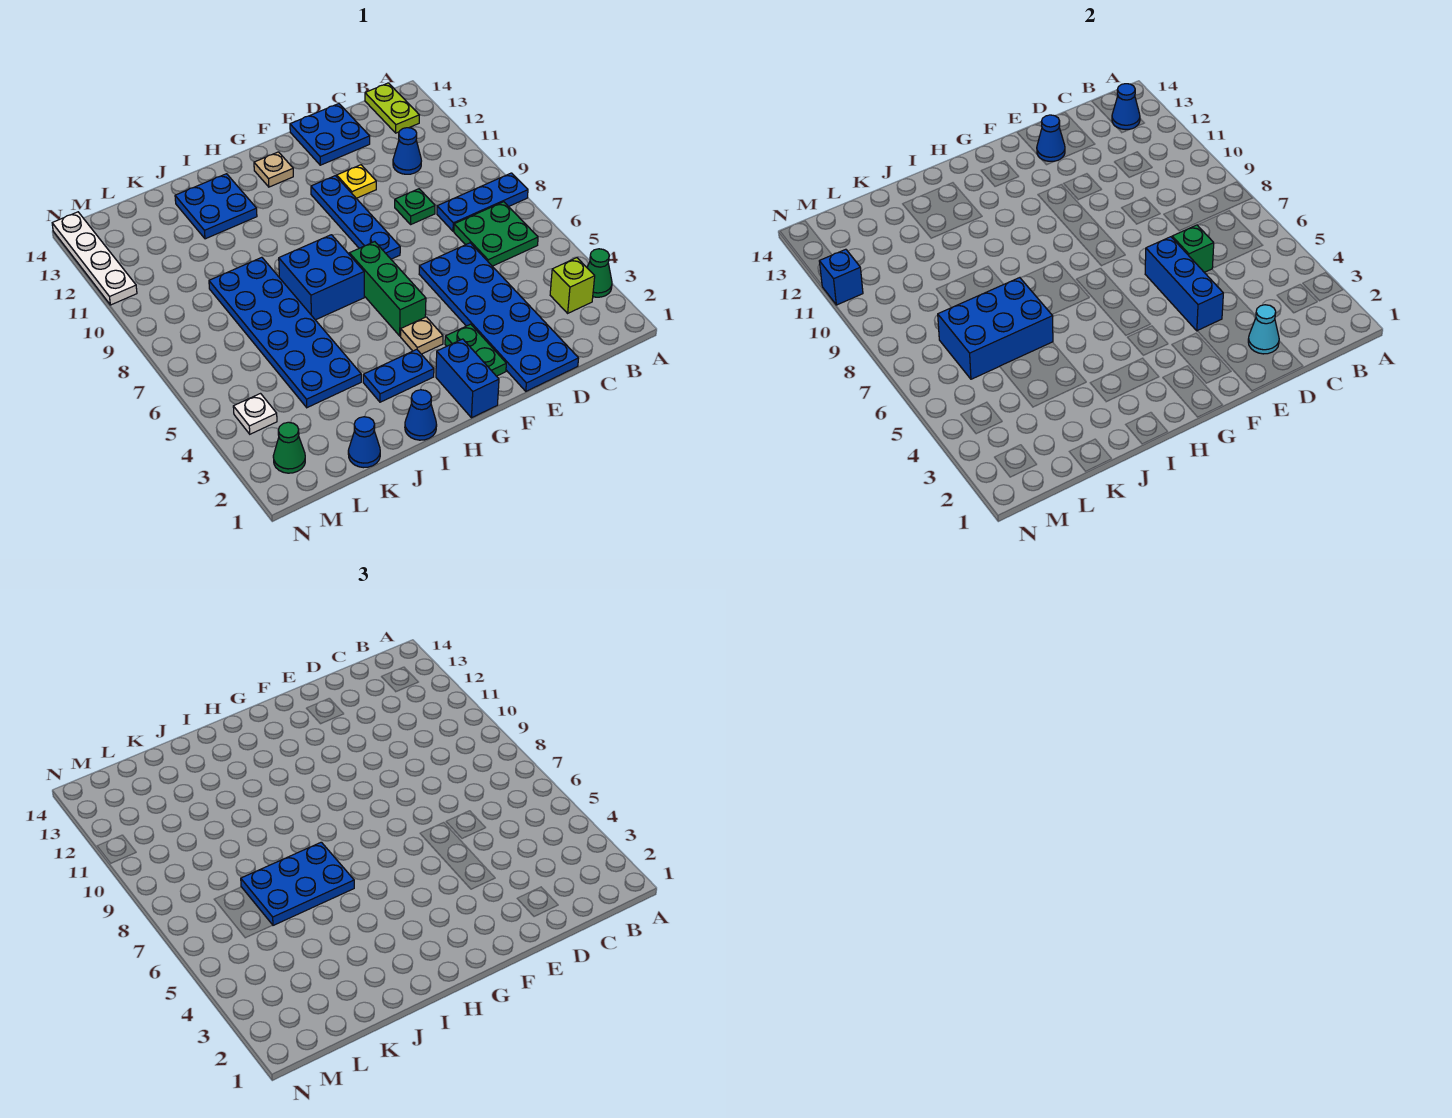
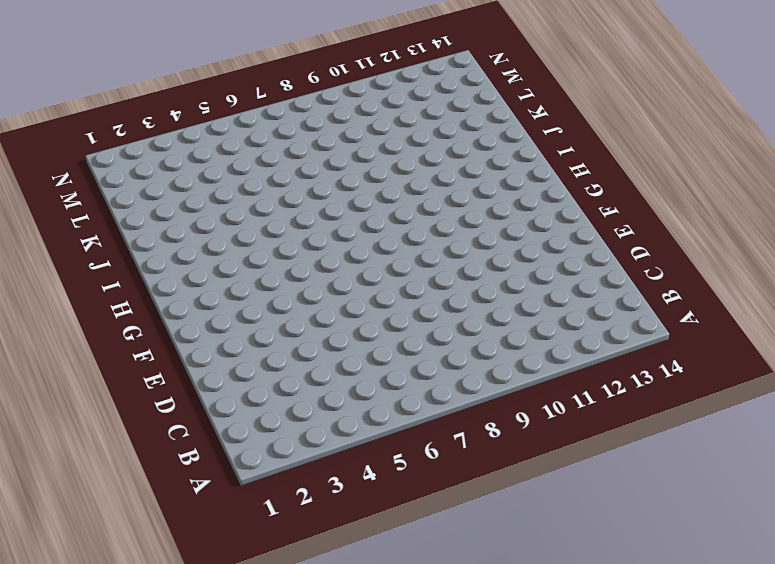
none -> green cone A3 level 1
none -> blue plate A8:C8 level 1
none -> lime brick B3 level 1
none -> green plate B6:C7 level 1

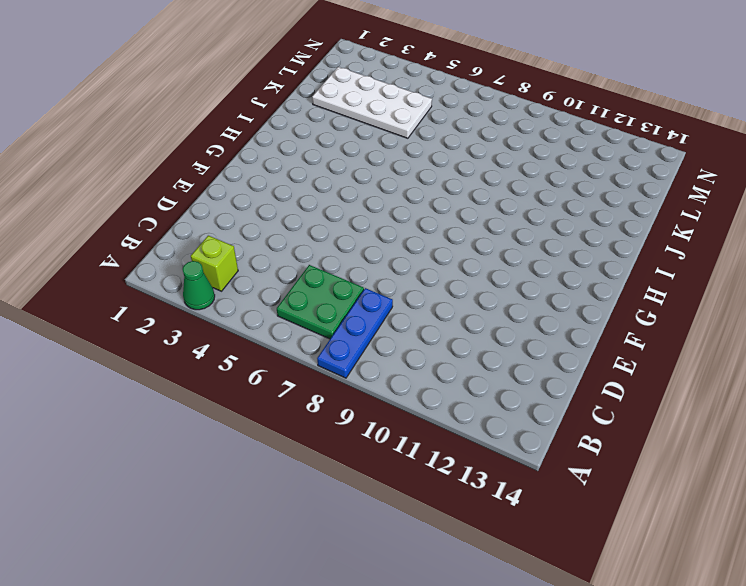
white plate K2:L5 level 1 -> blue plate J4:K9 level 1
none -> lime plate B13:B14 level 1
none -> blue cone C11 level 1
none -> blue plate D1:E6 level 1
none -> green plate D9 level 1

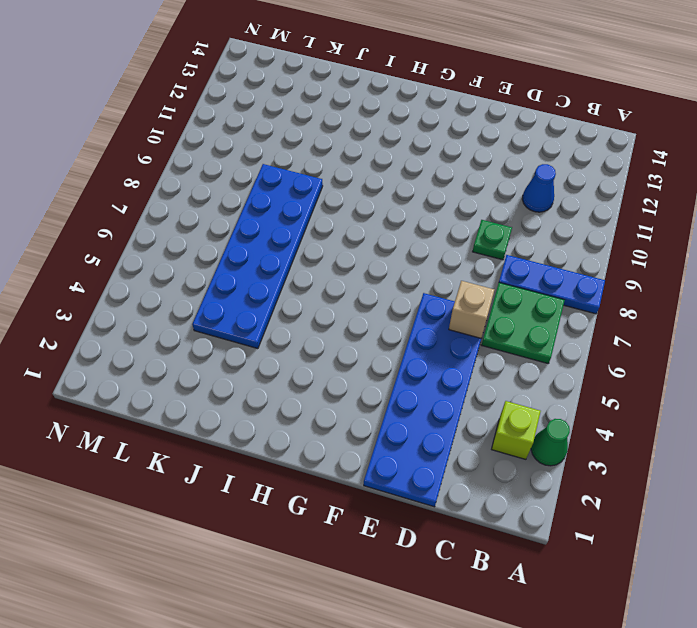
tan brick D6 level 2 -> green brick D6 level 2
none -> lime plate B13:B14 level 1
none -> blue plate D13:E14 level 1
none -> yellow plate E11 level 1
none -> green plate F2:F3 level 1

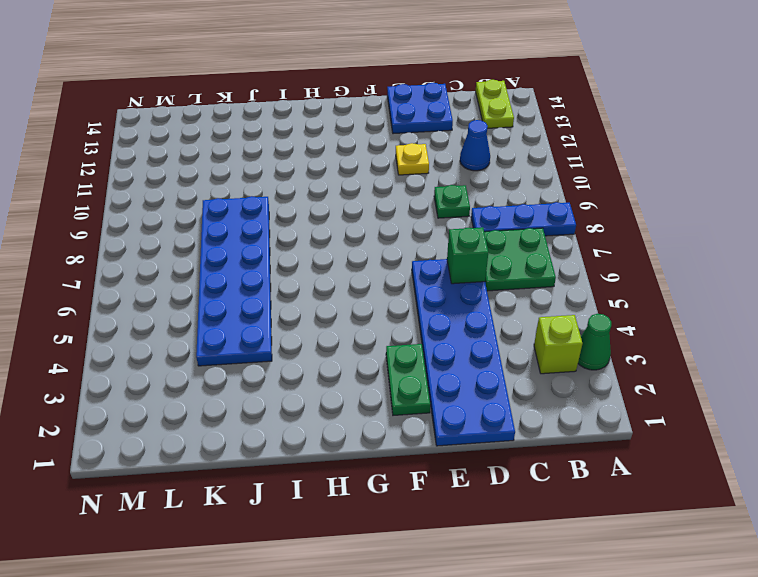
none -> blue plate F8:F11 level 1
none -> blue brick G1:G2 level 1
none -> tan plate G4 level 1
none -> green brick G5:G7 level 1

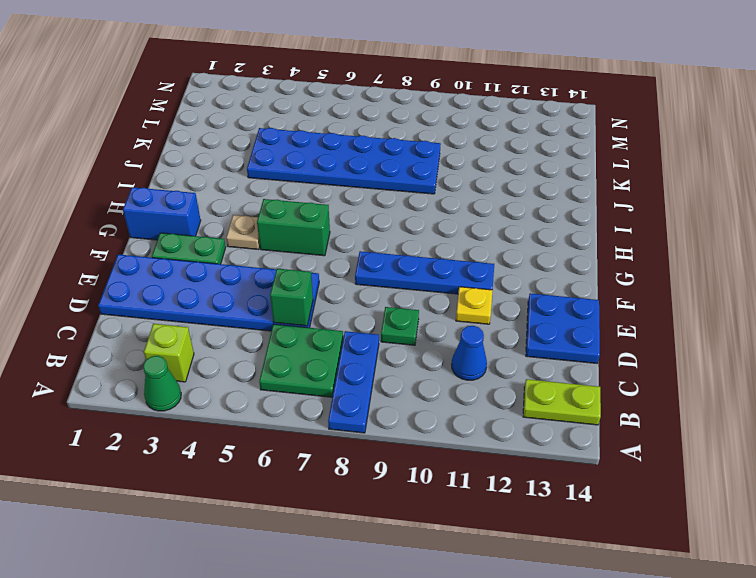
green brick G5:G6 level 1 -> green brick G5:G7 level 1
none -> tan plate G13 level 1
none -> blue plate H3:I3 level 1
none -> blue brick H7:I8 level 1
none -> blue cone I1 level 1

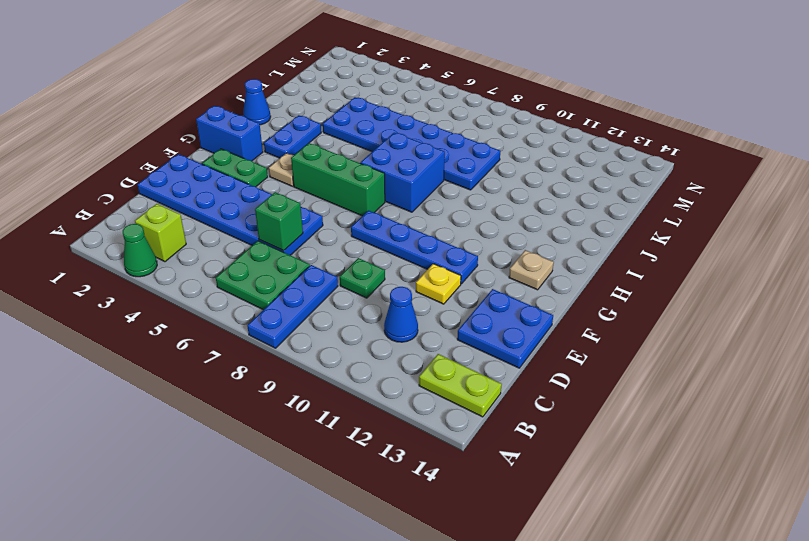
none -> blue plate I12:J13 level 1
none -> blue cone K1 level 1
none -> green cone M2 level 1
none -> white plate M4 level 1

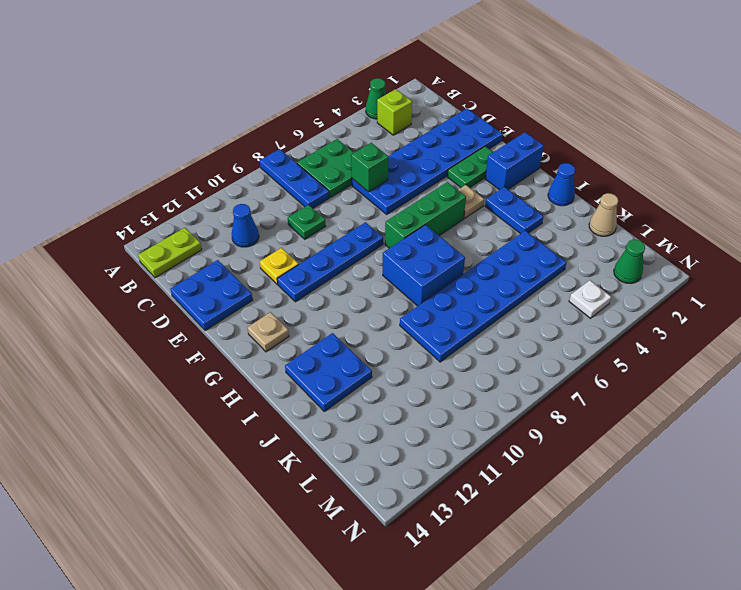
tan cone K1 level 1 -> blue cone K1 level 1
none -> white plate N11:N14 level 1
none -> blue cone B13 level 2
none -> cyan cone D2 level 2
none -> blue brick E4:E6 level 2

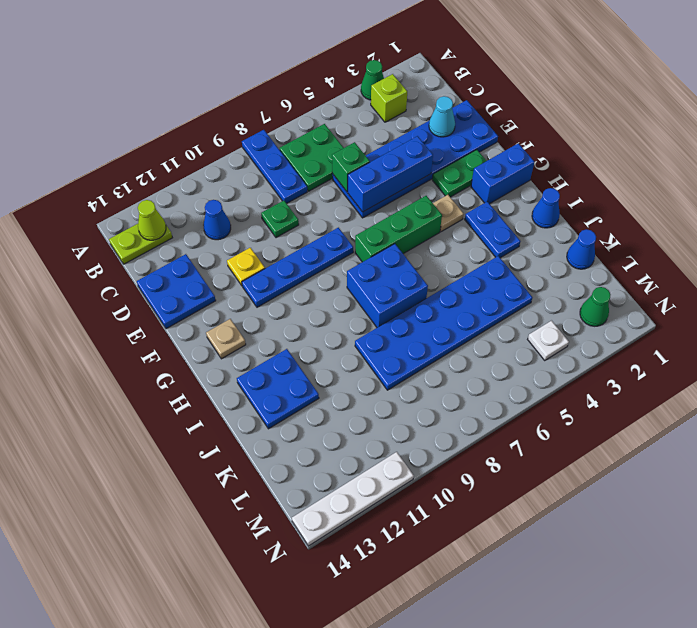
lime cone B13 level 2 -> blue cone B13 level 2
none -> blue cone E13 level 2
none -> blue brick J6:L7 level 2
none -> blue brick N11 level 2
none -> blue plate I6:K7 level 3

